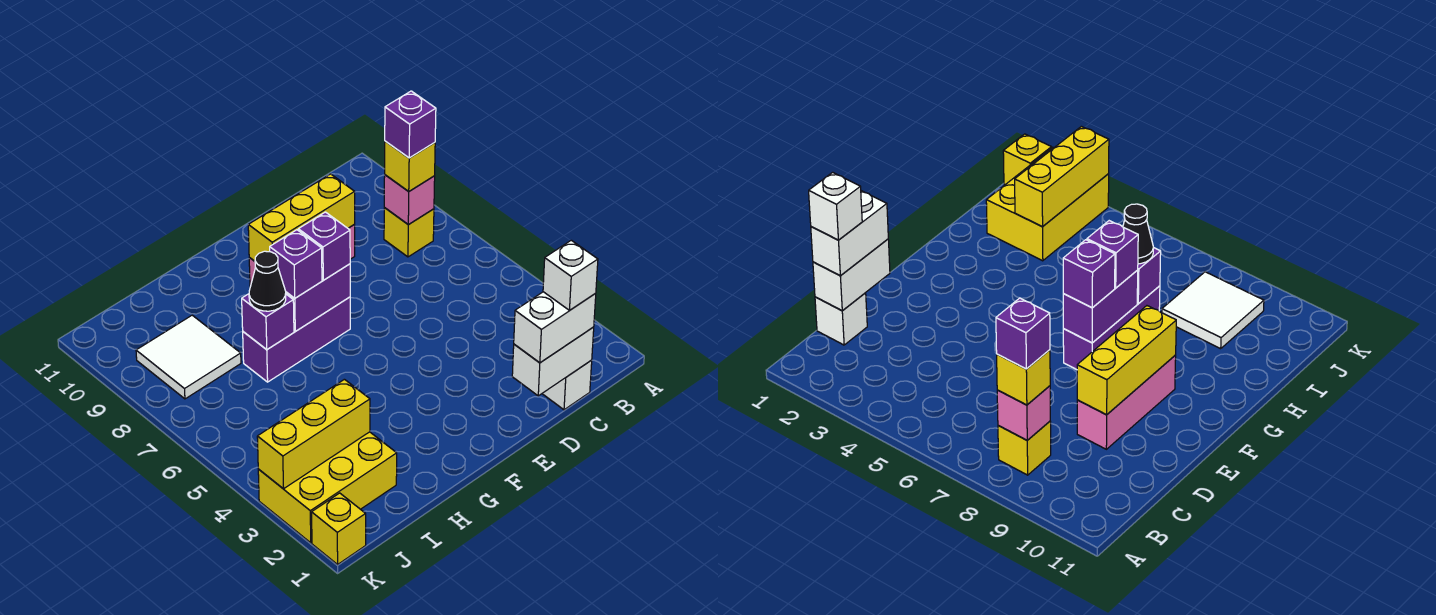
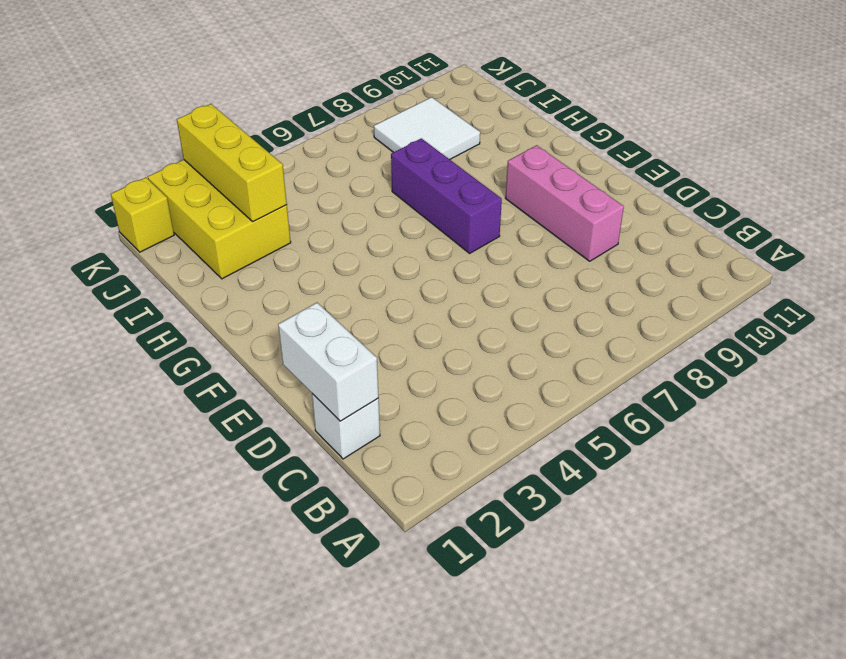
none -> yellow brick B8 level 1
none -> pink brick B8 level 2
none -> yellow brick D9:F9 level 2

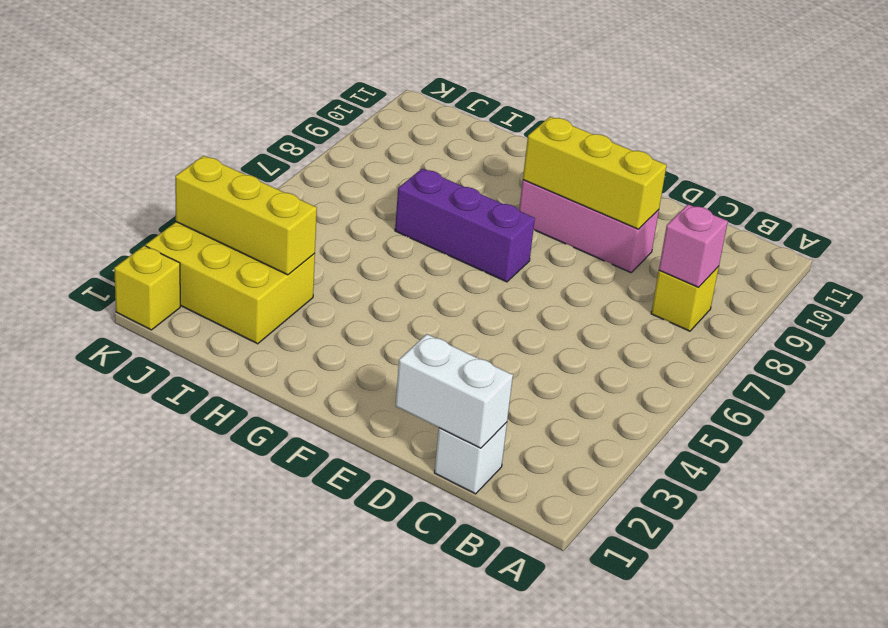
none -> white tile I8:J9 level 1
none -> purple brick F7:G7 level 2
none -> purple brick H7 level 2

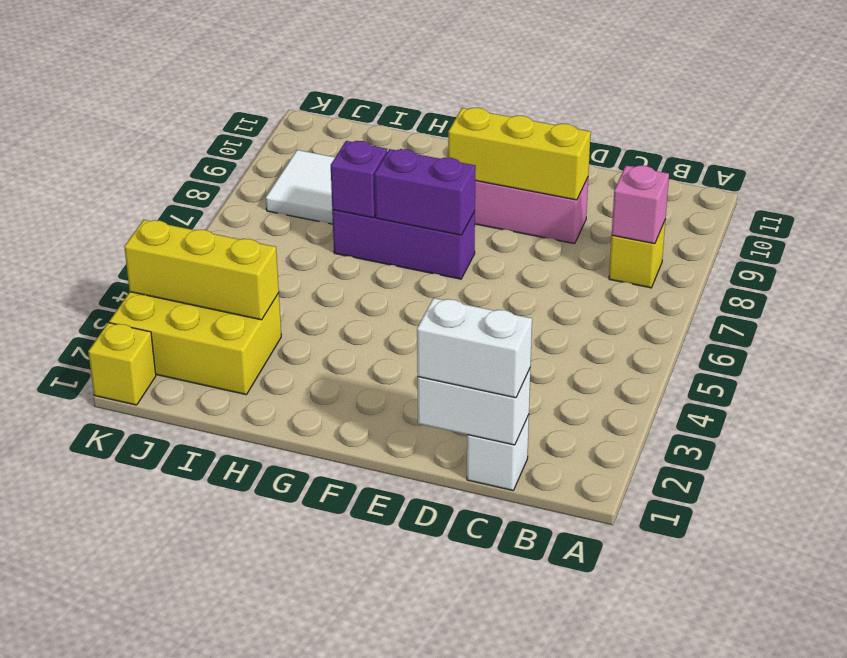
none -> yellow brick B8 level 3
none -> purple brick F7 level 3
none -> purple brick G7 level 3

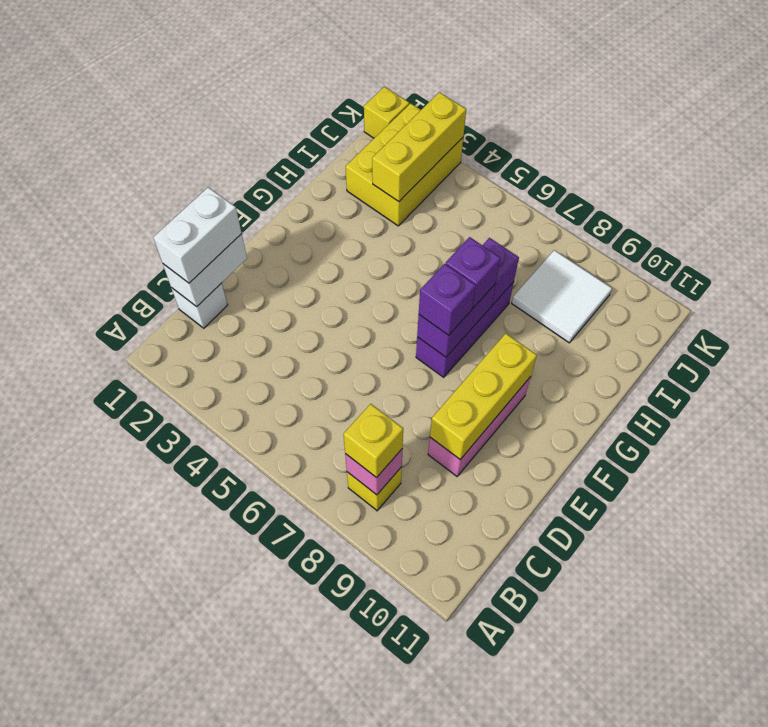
none -> black cone H7 level 3
none -> purple brick B8 level 4
none -> white brick C1 level 4

